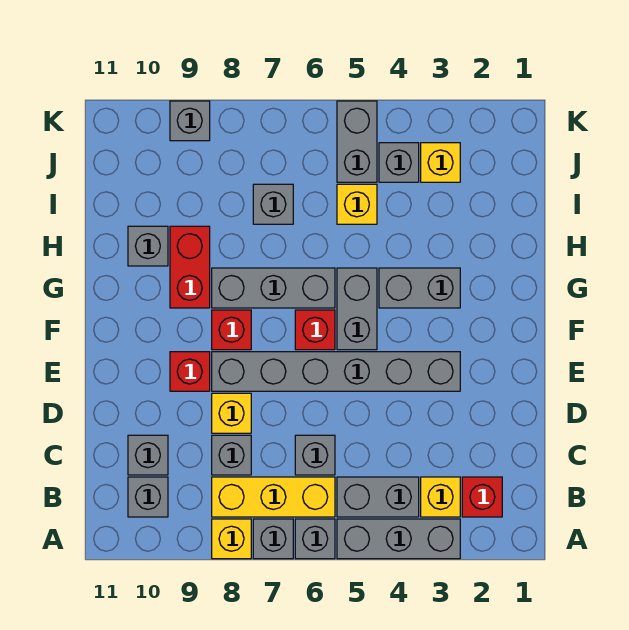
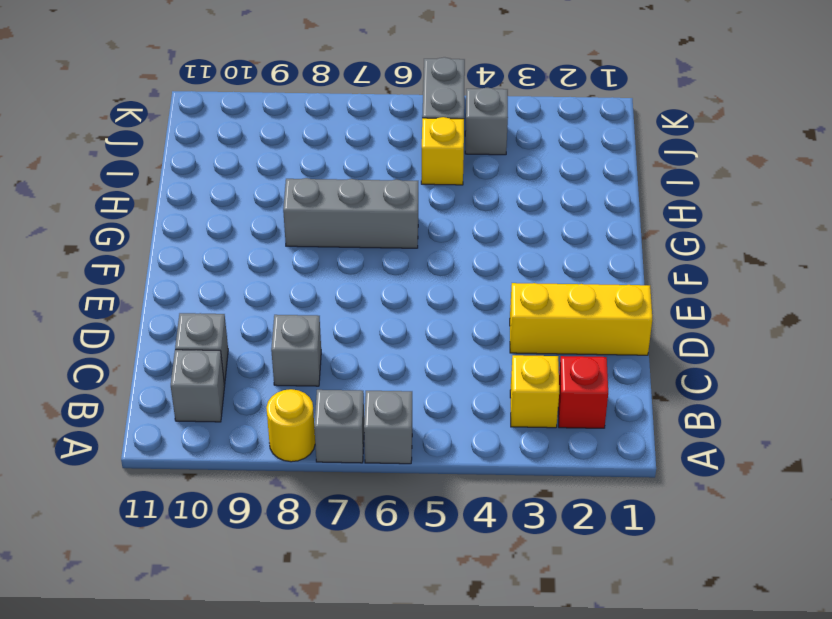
yellow round brick A8 level 1 -> yellow brick A8 level 1
yellow brick D1:D3 level 1 -> yellow brick B6:B8 level 1
none -> grey brick A3:A5 level 1
none -> grey brick B4:B5 level 1
none -> grey brick C6 level 1

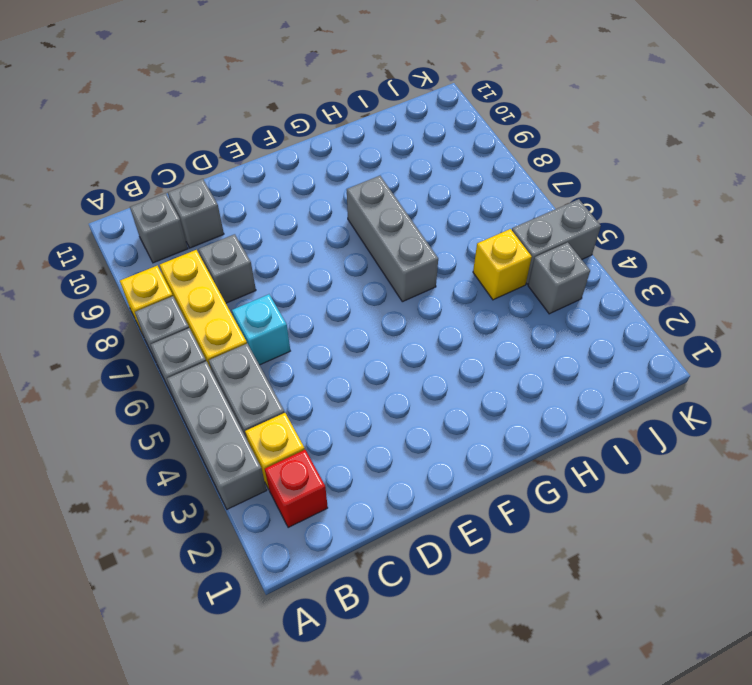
cyan brick C6 level 1 -> grey brick C6 level 1
none -> yellow brick D8 level 1
none -> grey brick E3:E8 level 1
none -> red brick E9 level 1

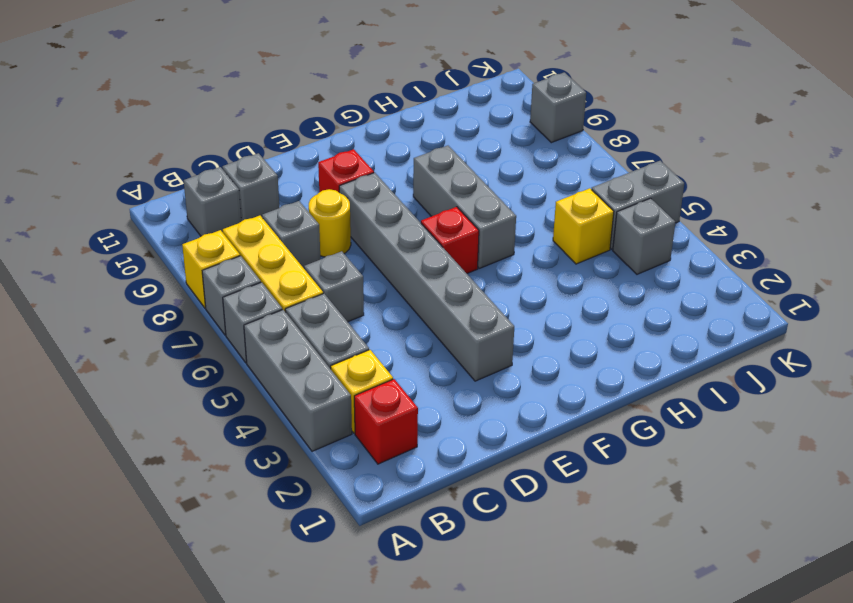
yellow round brick D8 level 1 -> yellow brick D8 level 1
none -> grey brick F5:G5 level 1
none -> red brick F8 level 1
none -> grey brick G3:G4 level 1

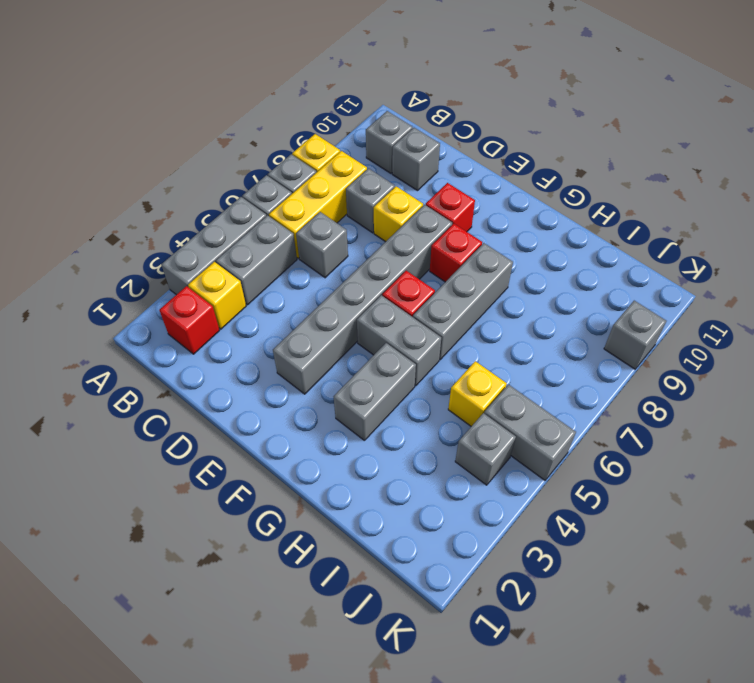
none -> red brick G9:H9 level 1
none -> grey brick H10 level 1
none -> grey brick I7 level 1

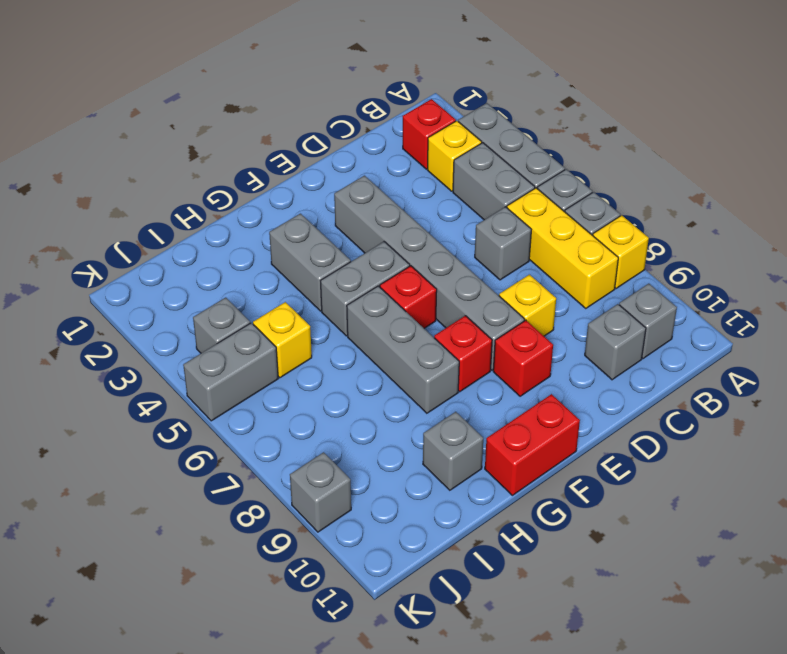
red brick F11:G11 level 1 -> red brick G9:H9 level 1
none -> grey brick C8 level 1
none -> grey brick I7 level 1
none -> yellow brick J3 level 1

